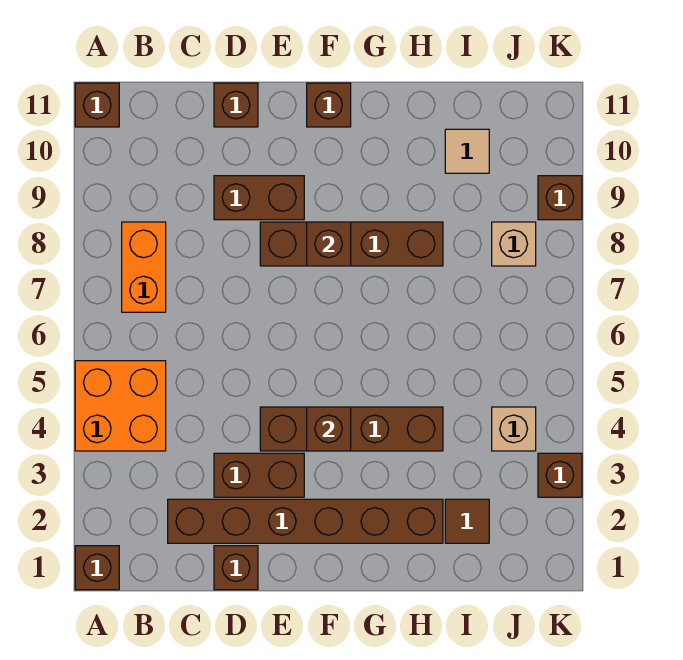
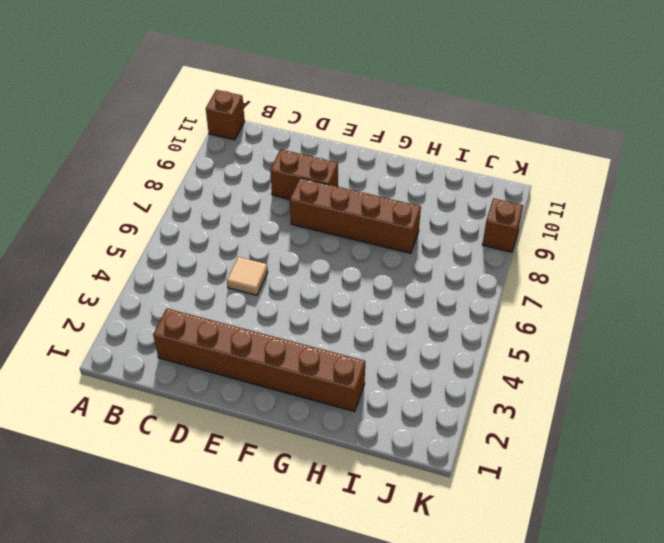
tan tile D5 level 1 -> tan tile I10 level 1
none -> brown brick A1 level 1
none -> orange brick A4:B5 level 1
none -> orange brick B7:B8 level 1

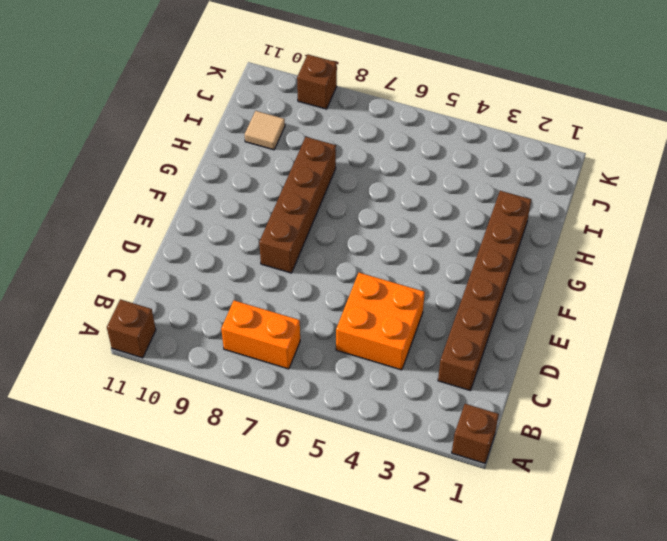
orange brick C4:D5 level 1 -> orange brick A4:B5 level 1
none -> brown brick D1 level 1
none -> brown brick D3:E3 level 1
none -> brown brick D9:E9 level 1

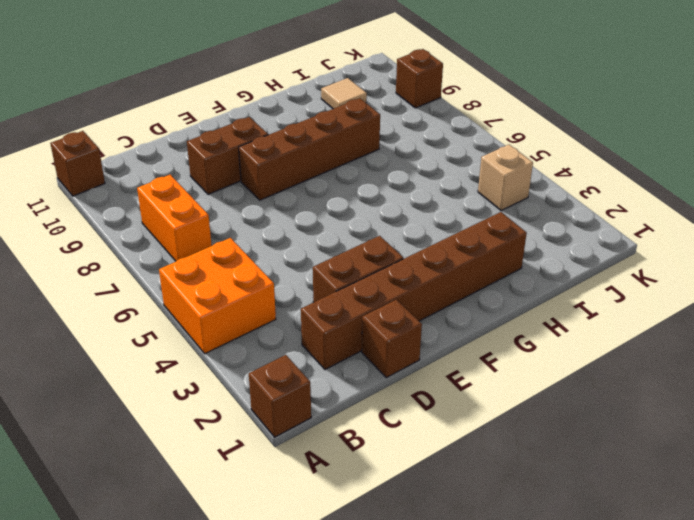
none -> brown brick D11 level 1
none -> brown brick E4:H4 level 1
none -> brown brick F11 level 1

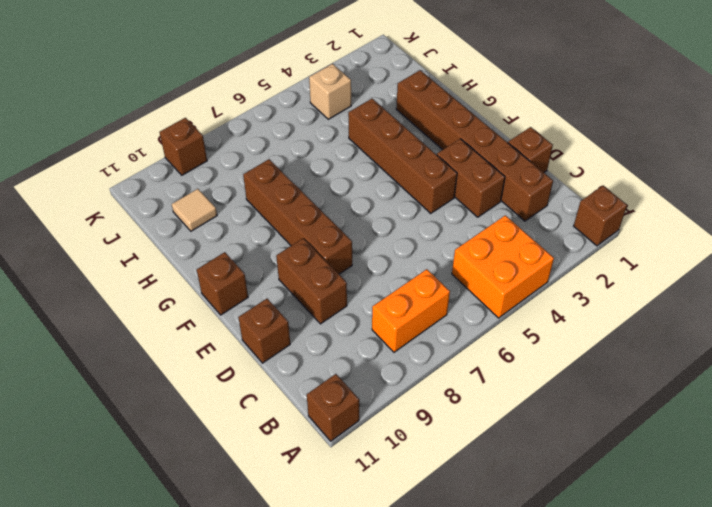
none -> brown tile I2 level 1
none -> tan brick J8 level 1
none -> brown brick K3 level 1

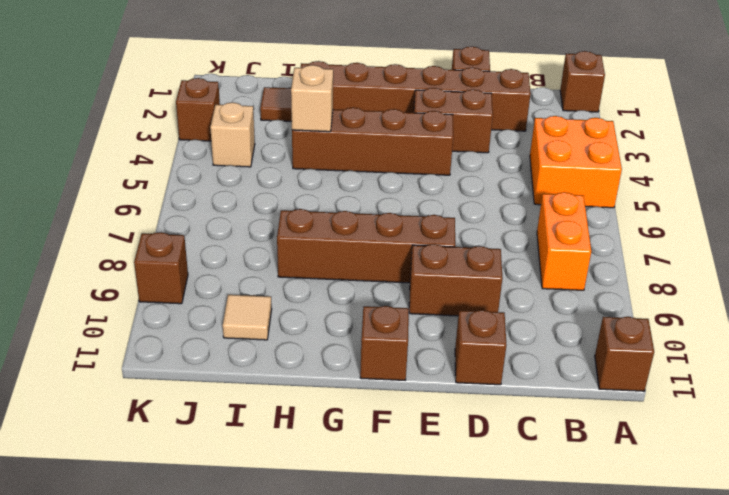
tan brick H4 level 2 -> tan brick J8 level 1
none -> brown brick F4 level 2
none -> brown brick F8 level 2

